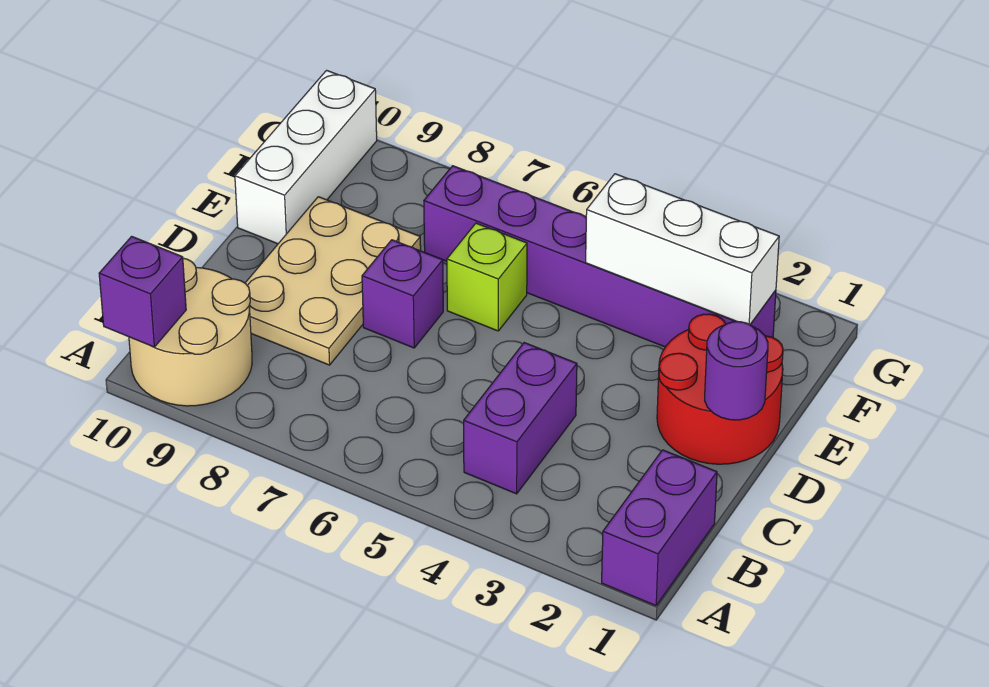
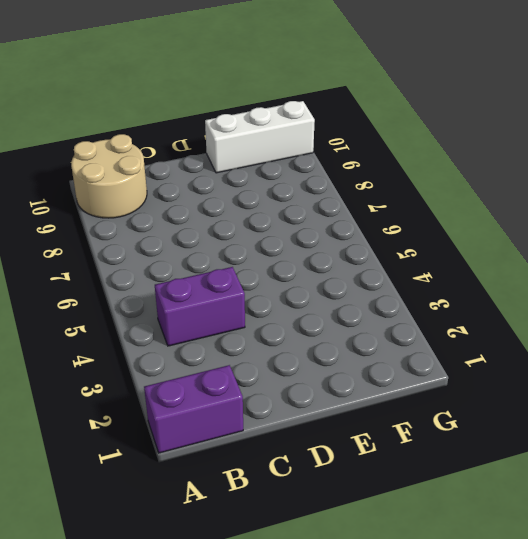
none -> tan plate C8:E9 level 1
none -> red round brick D1:E2 level 1
none -> purple brick D7 level 1

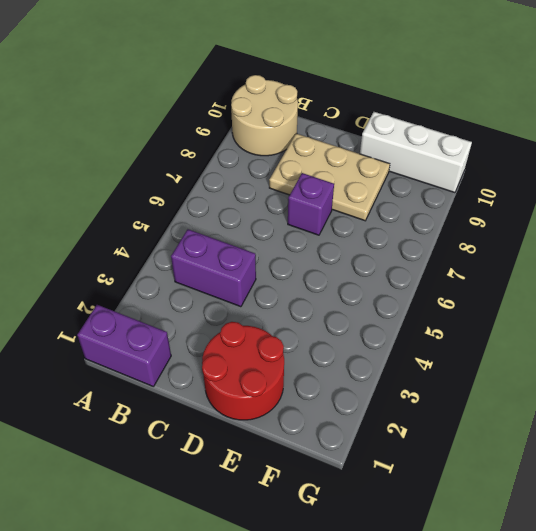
none -> lime brick E6 level 1
none -> purple brick F2:F7 level 1
none -> purple brick A10 level 2

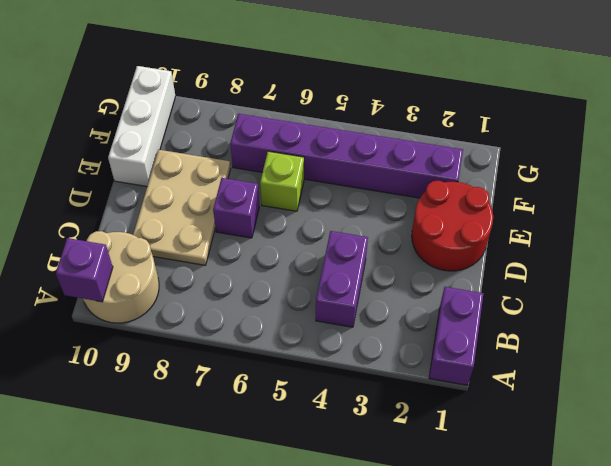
none -> purple round brick D1 level 2
none -> white brick F2:F4 level 2

